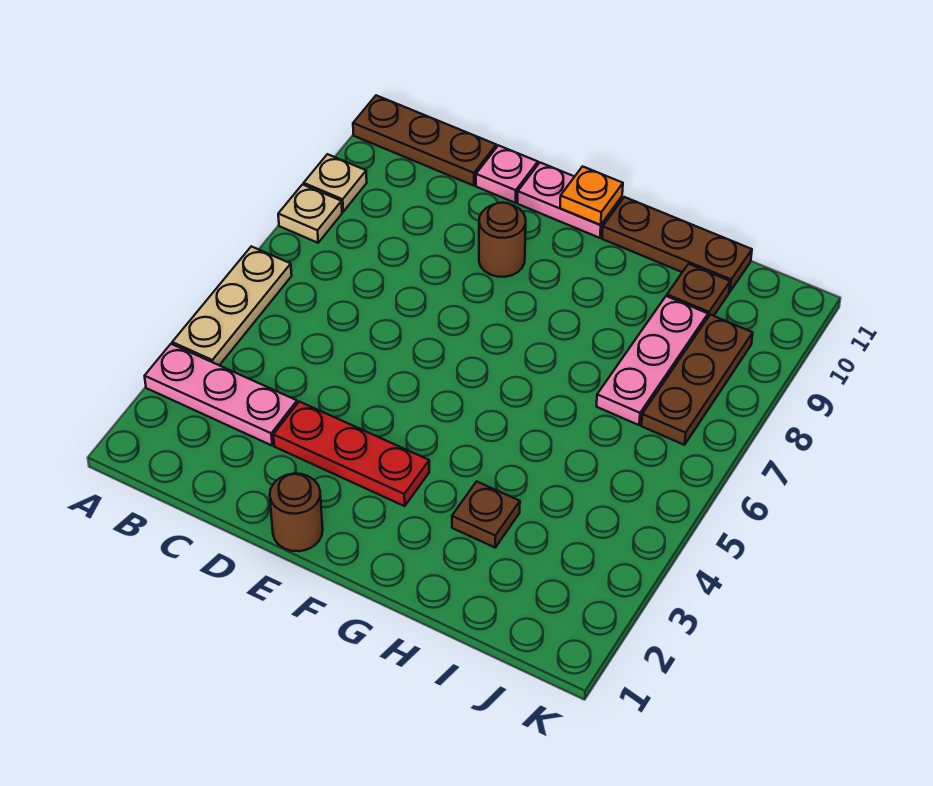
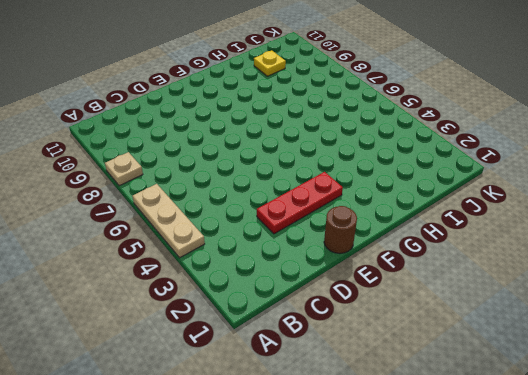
yellow plate I10 level 1 -> brown plate I10 level 1
none -> pink plate A3:C3 level 1
none -> tan plate A9 level 1
none -> brown plate A11:C11 level 1

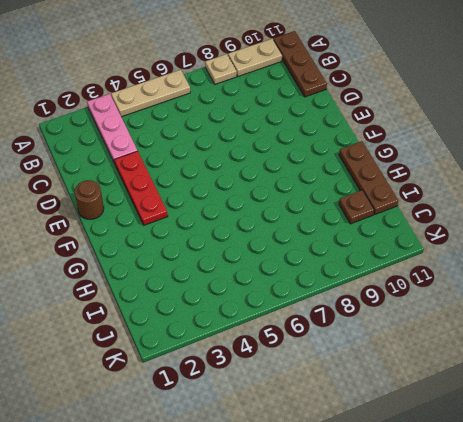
tan plate A9:A10 level 1 -> tan plate A9 level 1
none -> pink plate D11 level 1
none -> brown round brick E9 level 1
none -> pink plate E11:F11 level 1

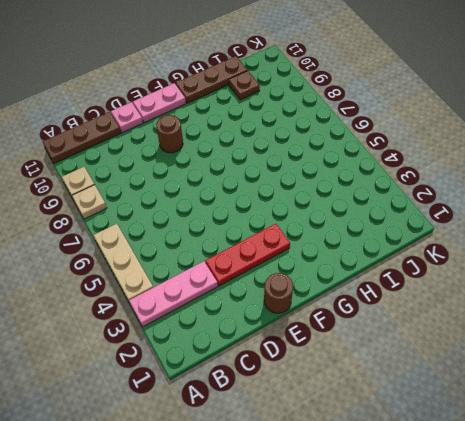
none -> brown plate H3 level 1
none -> pink plate I7:I9 level 1
none -> brown plate J7:J9 level 1

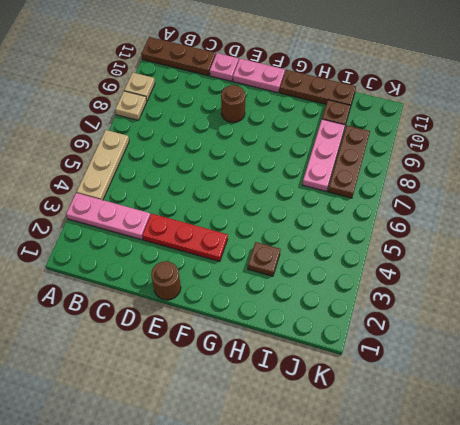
none -> orange plate F11 level 2

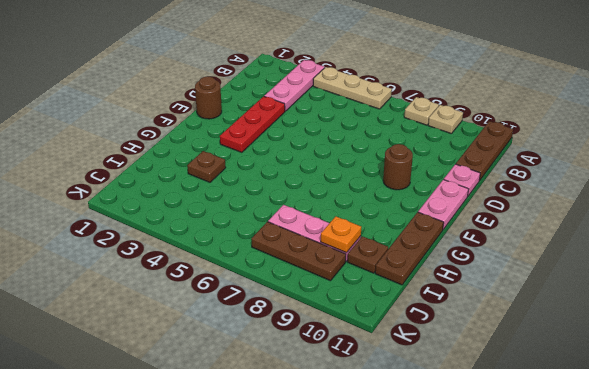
orange plate I9 level 2 -> orange plate F11 level 2

